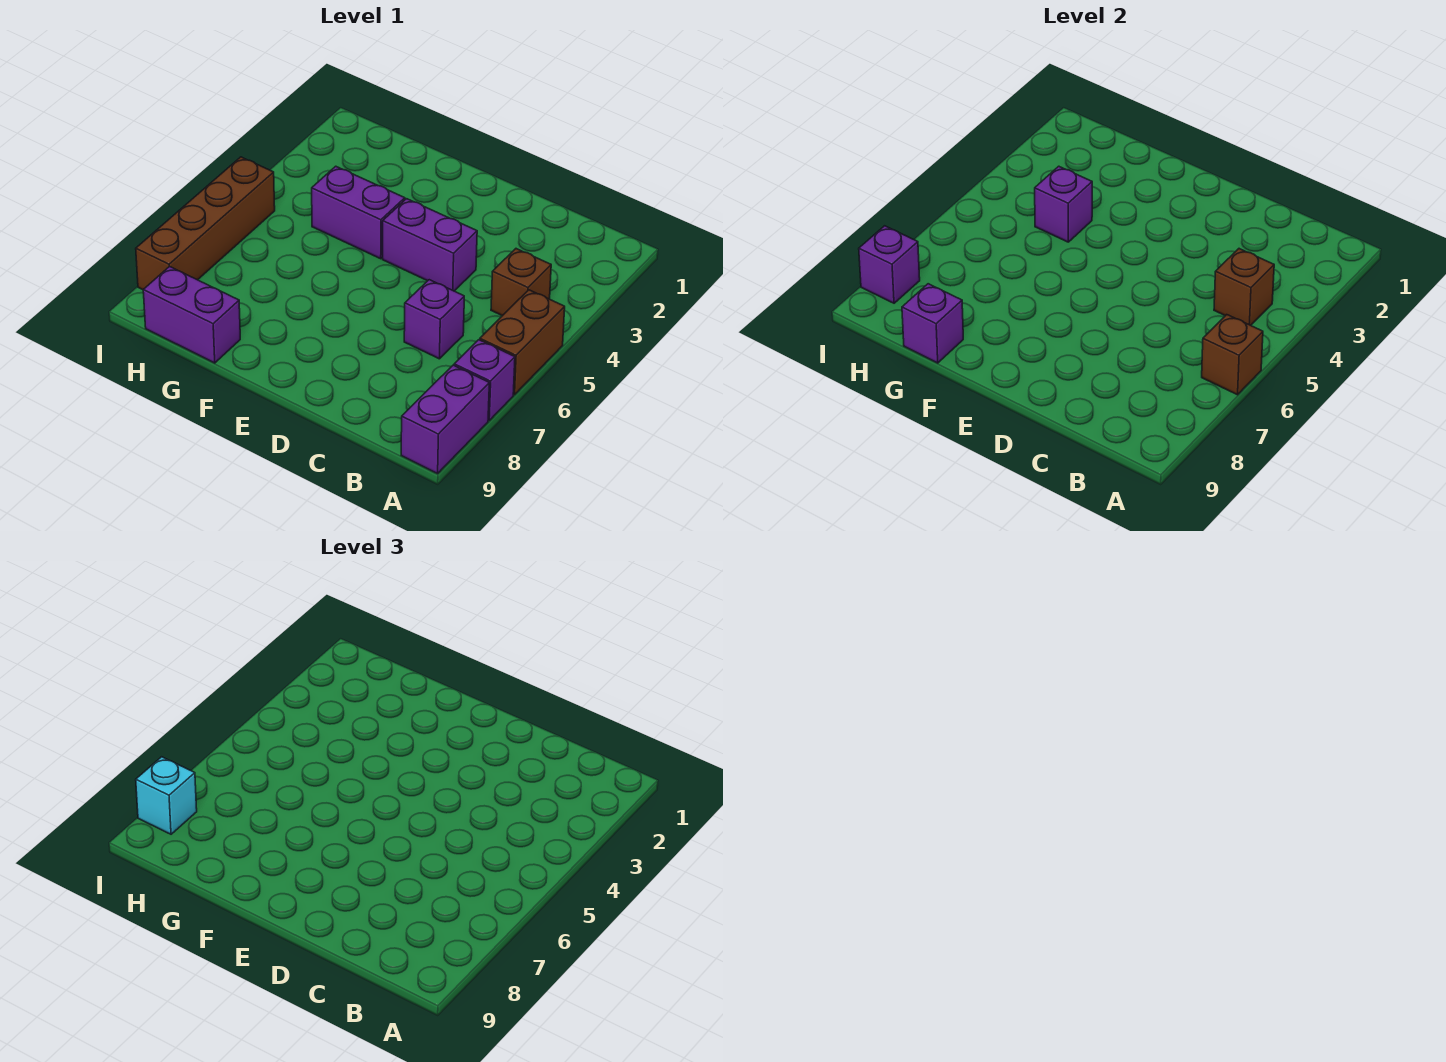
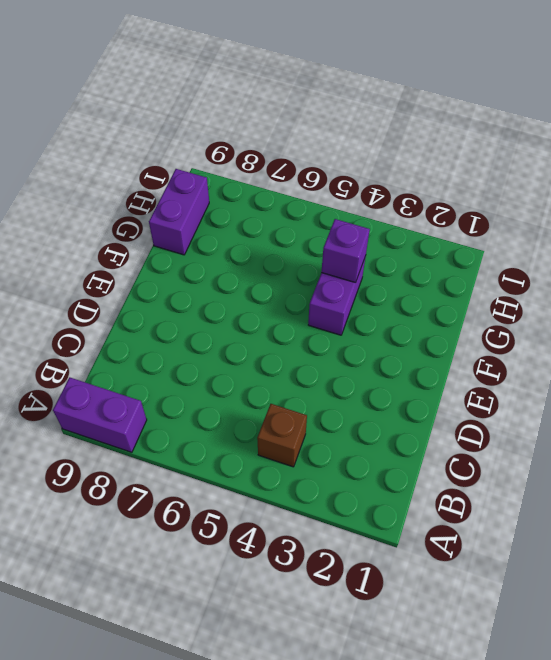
none -> brown brick A5:A6 level 1
none -> purple brick A7 level 1
none -> purple brick C6 level 1

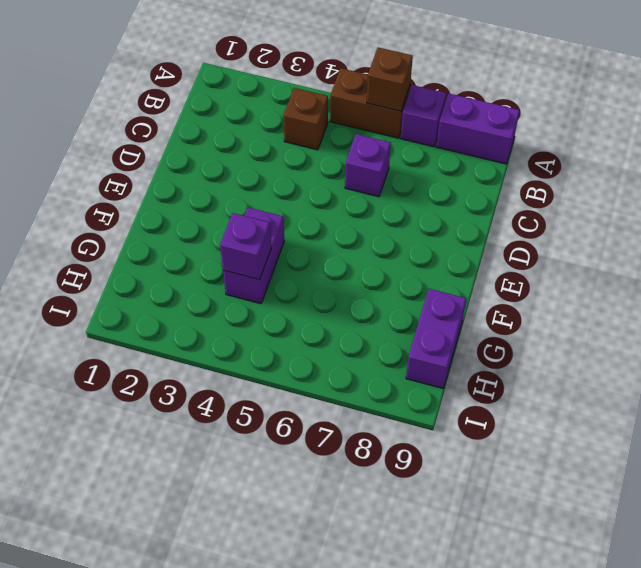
none -> purple brick D4:E4 level 1
none -> brown brick I5:I8 level 1
none -> brown brick B4 level 2

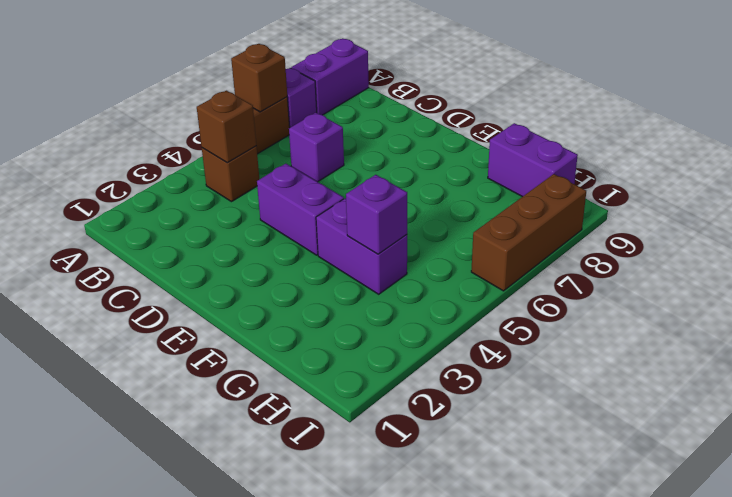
brown brick I6:I8 level 1 -> brown brick I5:I8 level 1
none -> purple brick G9 level 2
none -> purple brick I8 level 2
none -> cyan brick I8 level 3

